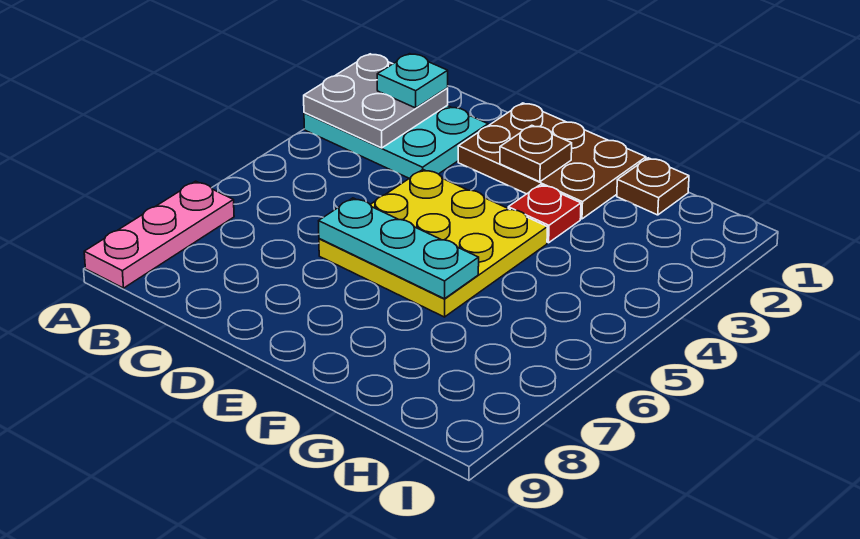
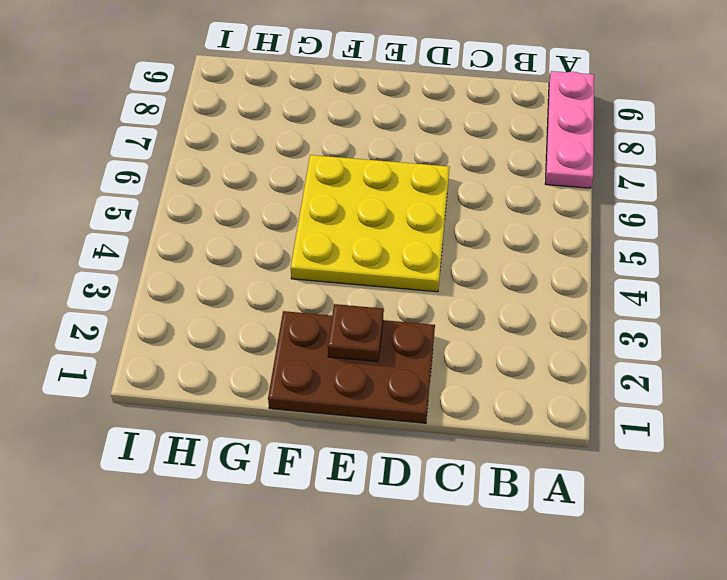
none -> cyan plate A2:C3 level 1
none -> red plate F3 level 1

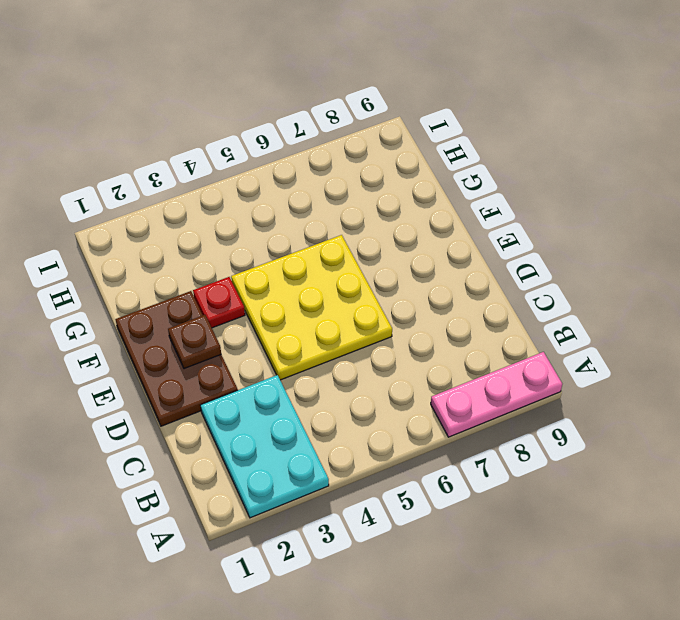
none -> brown plate G1 level 1
none -> grey plate A2:B3 level 2

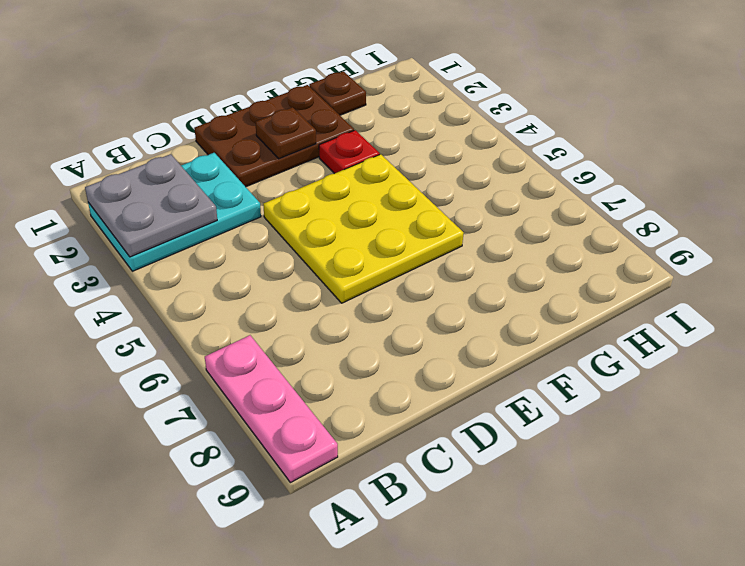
none -> cyan plate D6:F6 level 2
none -> cyan plate B2 level 3

